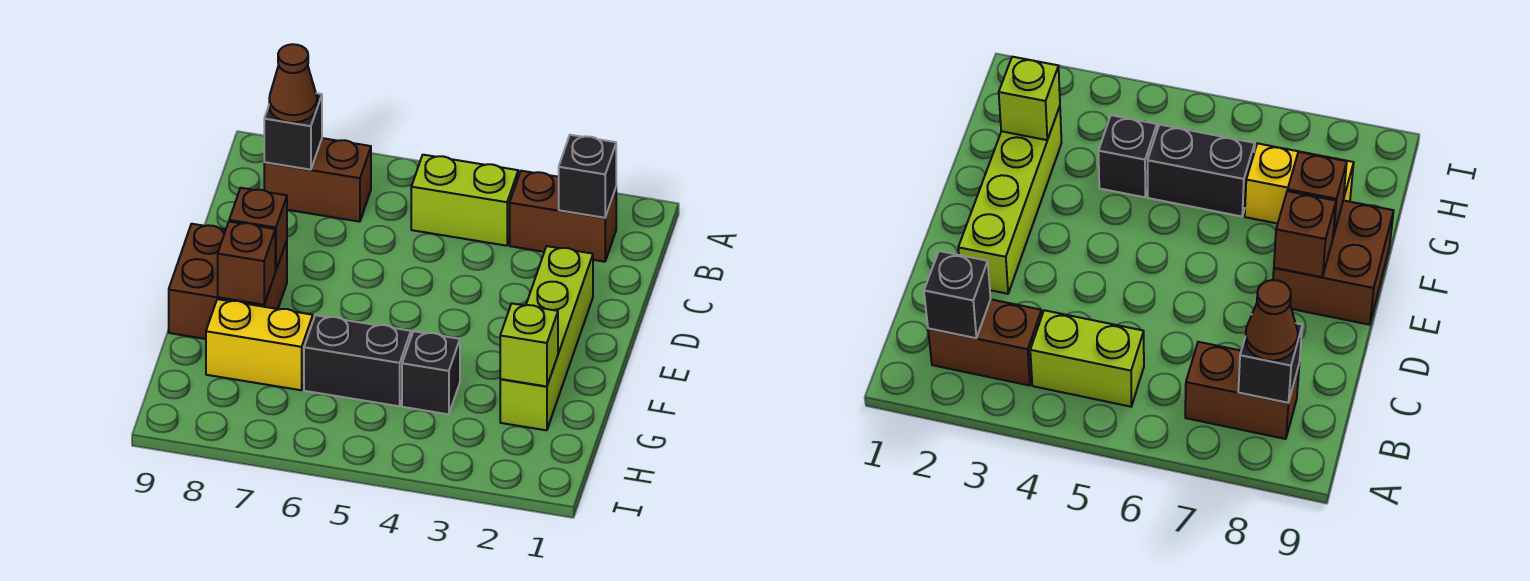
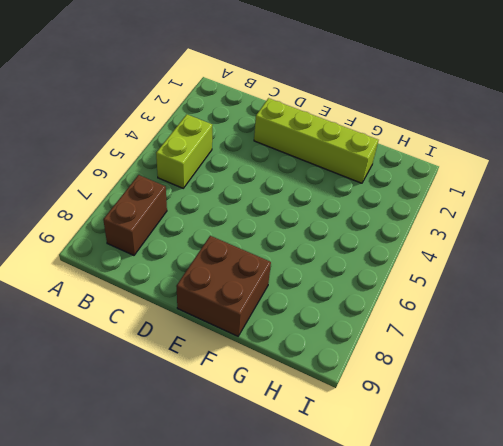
none -> brown brick B2:B3 level 1
none -> black brick G4 level 1
none -> black brick G5:G6 level 1

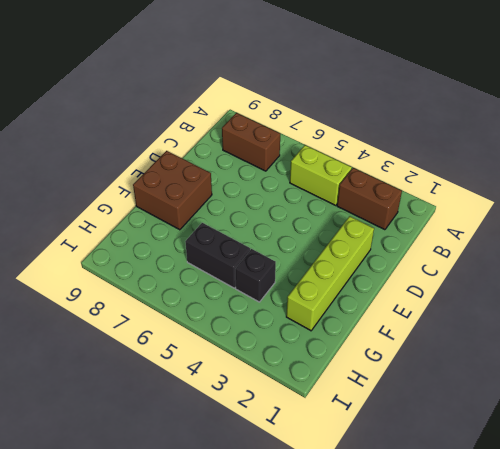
none -> yellow brick G7:G8 level 1
none -> black brick B2 level 2
none -> black brick B8 level 2

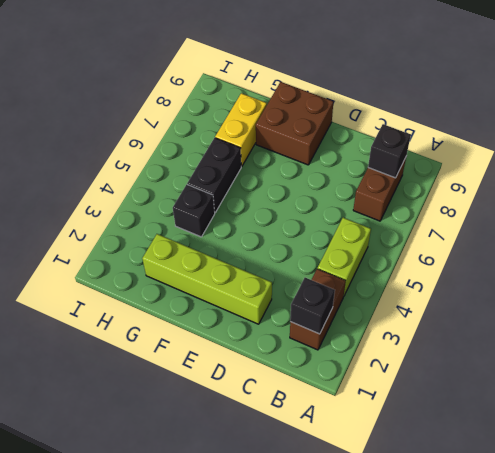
none -> brown brick E8 level 2
none -> brown brick F8 level 2
none -> lime brick G2 level 2

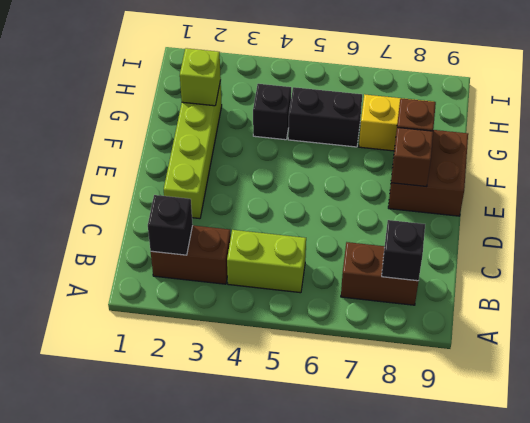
none -> brown cone B8 level 3

